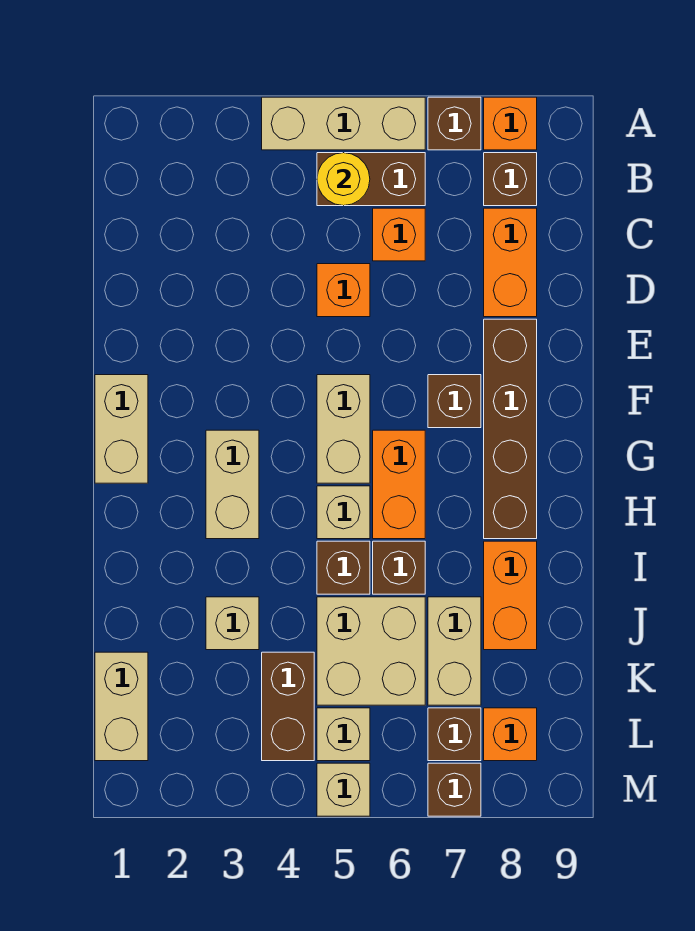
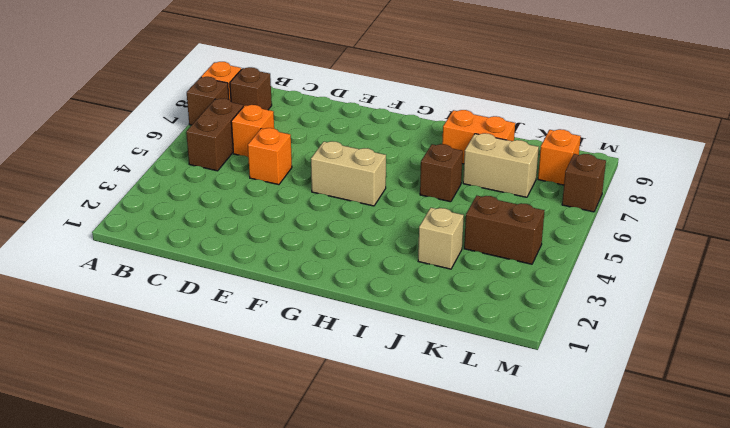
none -> tan brick A4:A6 level 1
none -> orange brick C8:D8 level 1
none -> brown brick E8:H8 level 1

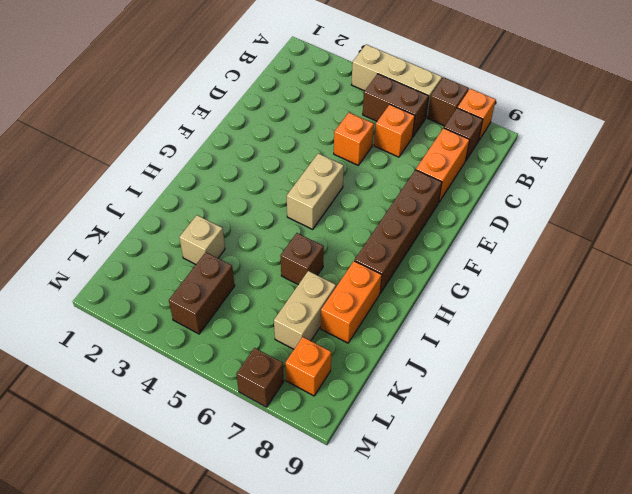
none -> tan brick F1:G1 level 1
none -> brown brick F7 level 1
none -> tan brick G3:H3 level 1

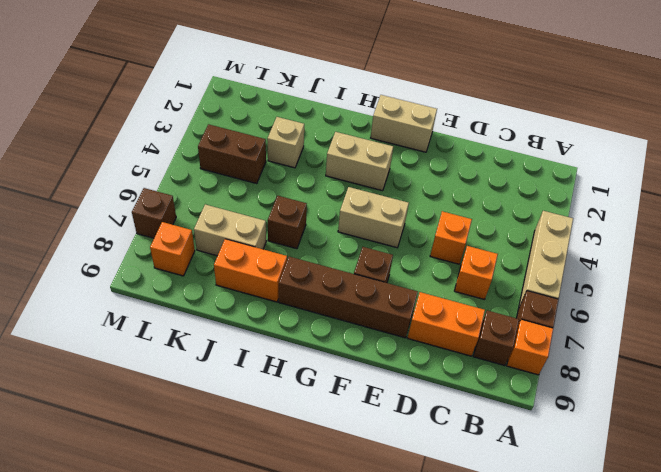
none -> brown brick B5:B6 level 1
none -> orange brick G6:H6 level 1
none -> tan brick H5 level 1

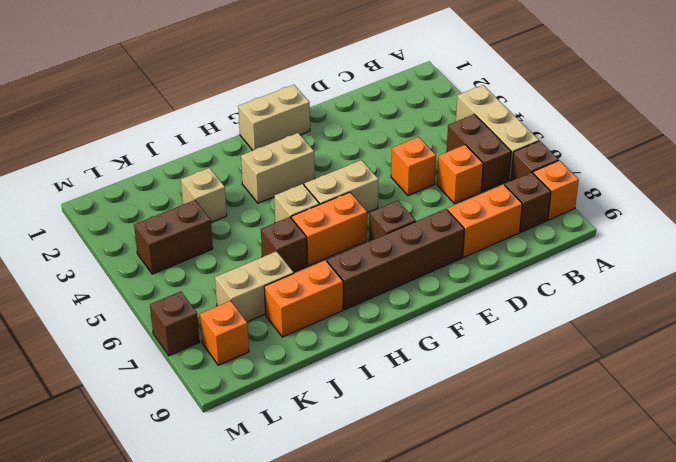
none -> brown brick I5 level 1
none -> tan brick J5:K6 level 1
none -> tan brick K1:L1 level 1

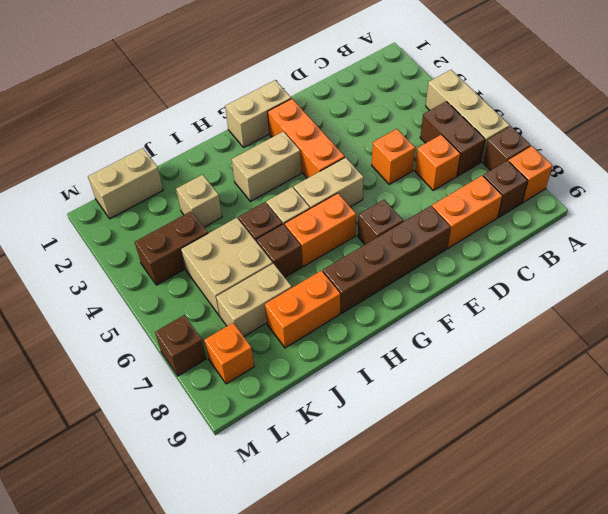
orange brick F2:F4 level 1 -> none
none -> tan brick L5 level 1
none -> brown brick L7 level 1
none -> tan brick M5 level 1

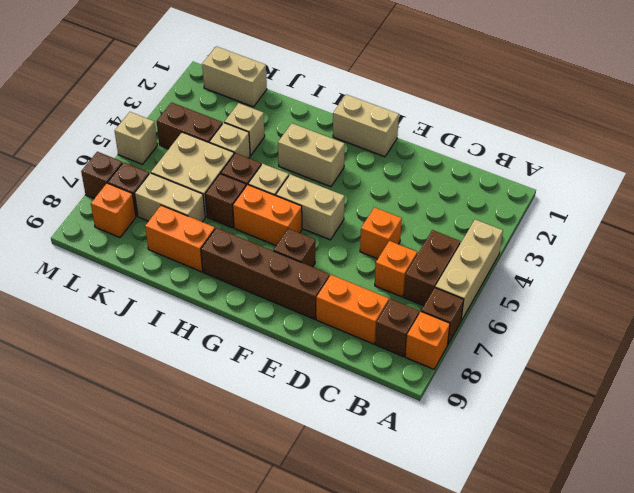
tan brick J4 level 1 -> tan brick L5 level 1
none -> yellow round brick B5 level 2

